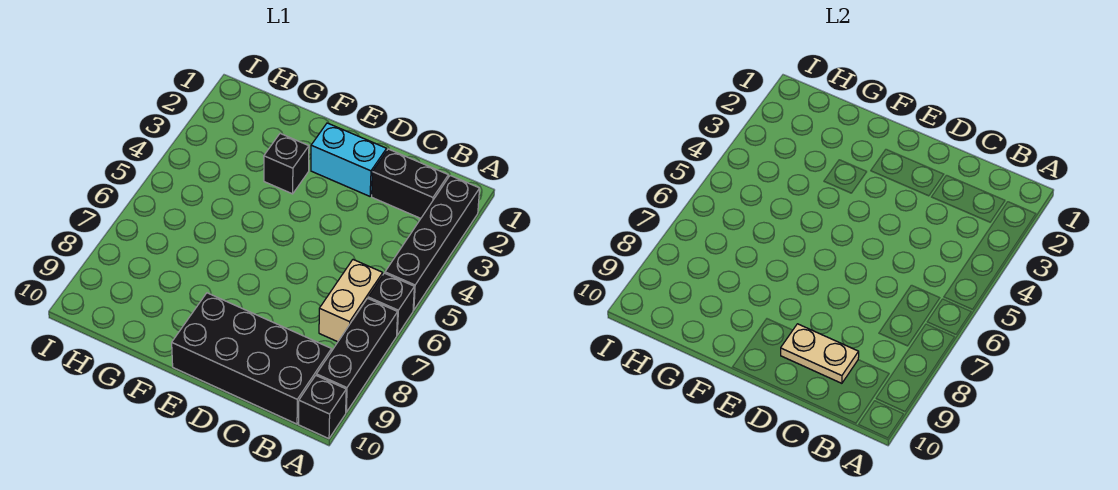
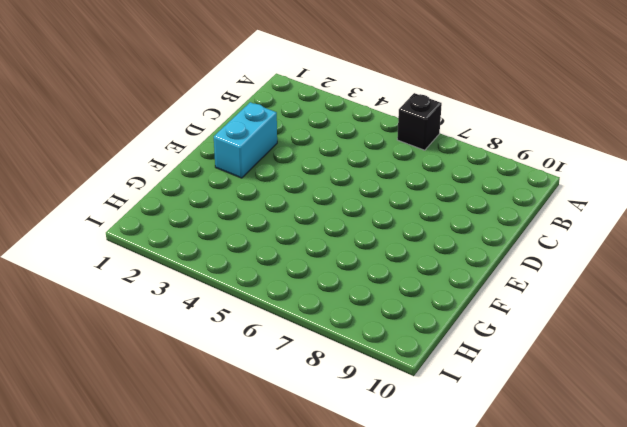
none -> black brick A2:A5 level 1
none -> black brick A7:A9 level 1

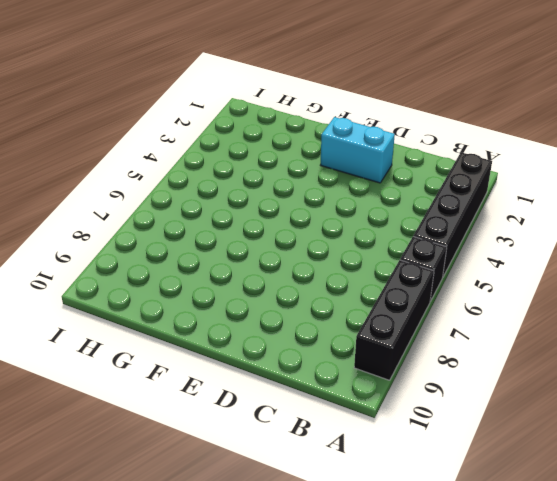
none -> black brick A10 level 1
none -> black brick B2:C2 level 1

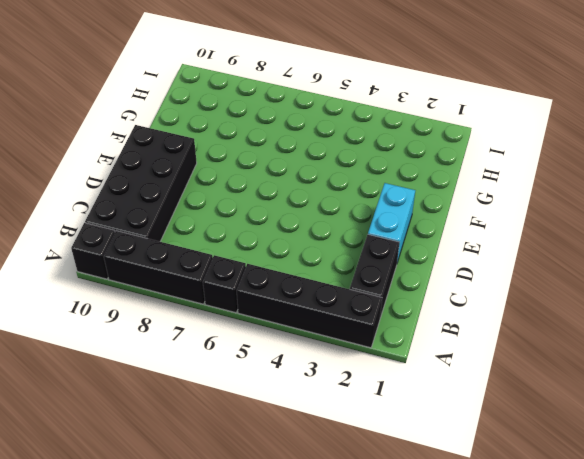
none -> tan brick B6:B7 level 1
none -> black brick F3 level 1

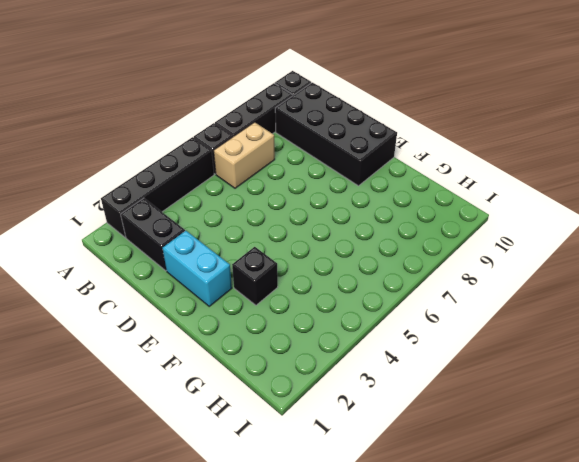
none -> tan plate C9:D9 level 2

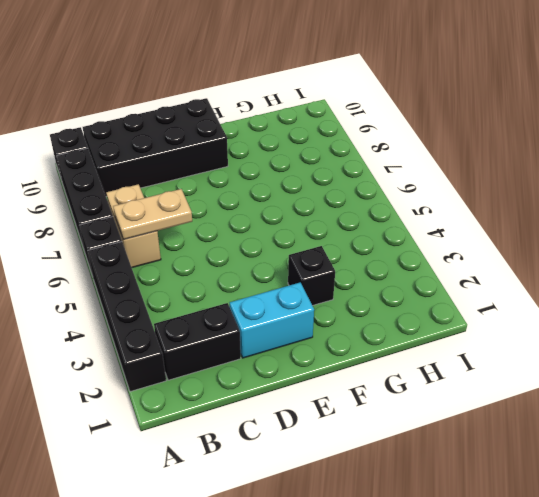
tan plate B6:C6 level 2 -> tan plate C9:D9 level 2

